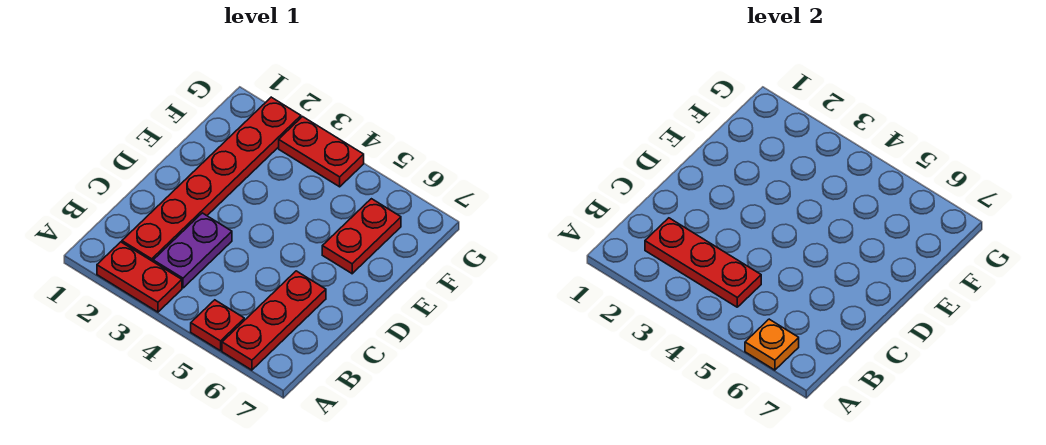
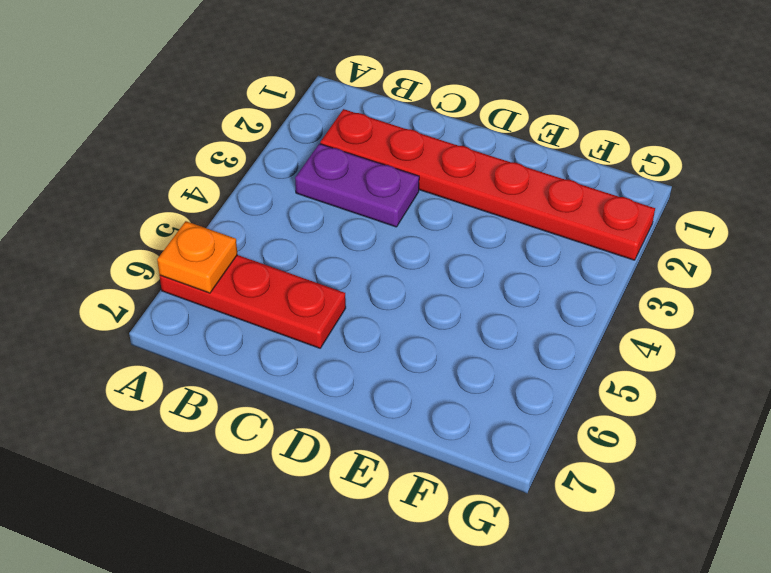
none -> red plate A2:A3 level 1
none -> red plate A5 level 1

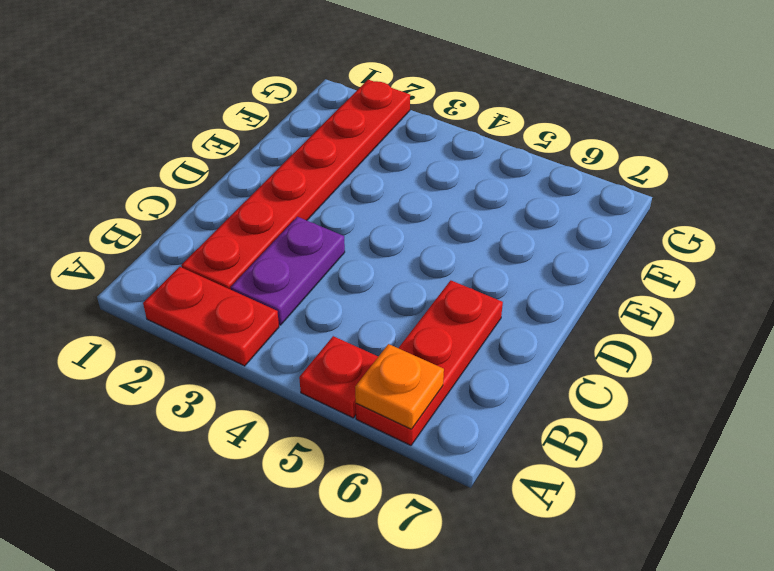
none -> red plate E6:F6 level 1
none -> red plate G3:G4 level 1

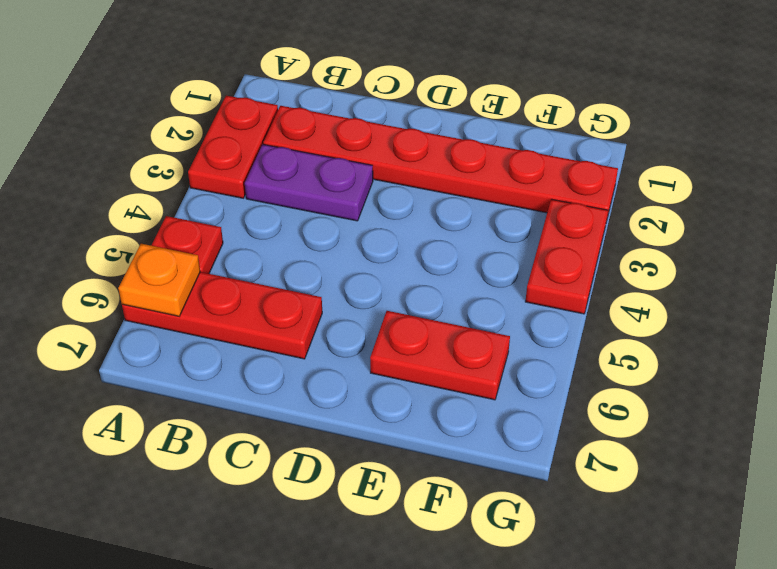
none -> red plate B2:B4 level 2

